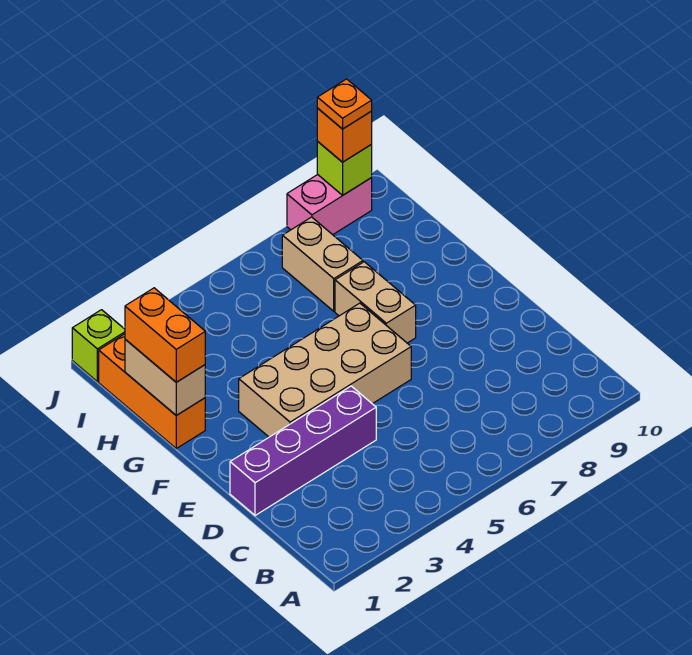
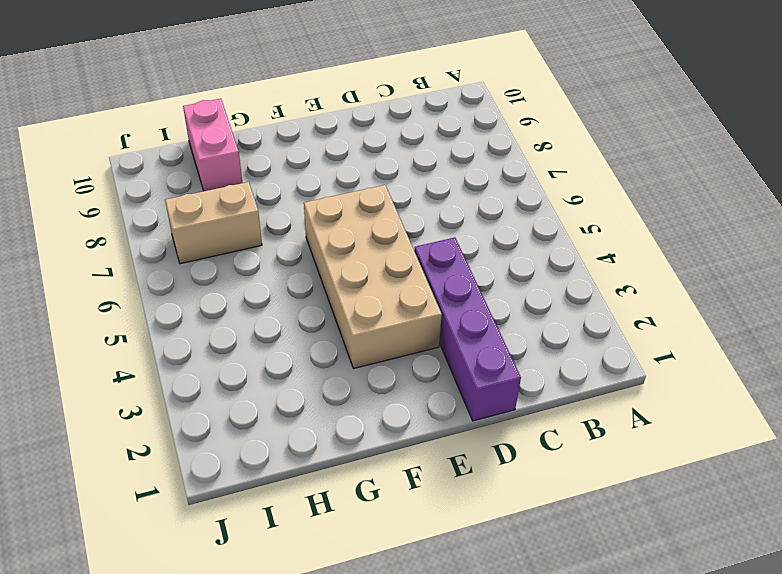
pink brick H9:H10 level 1 -> pink brick J8:J9 level 1
none -> tan brick F7:G7 level 1
none -> orange brick G1:I1 level 1
none -> lime brick J1 level 1

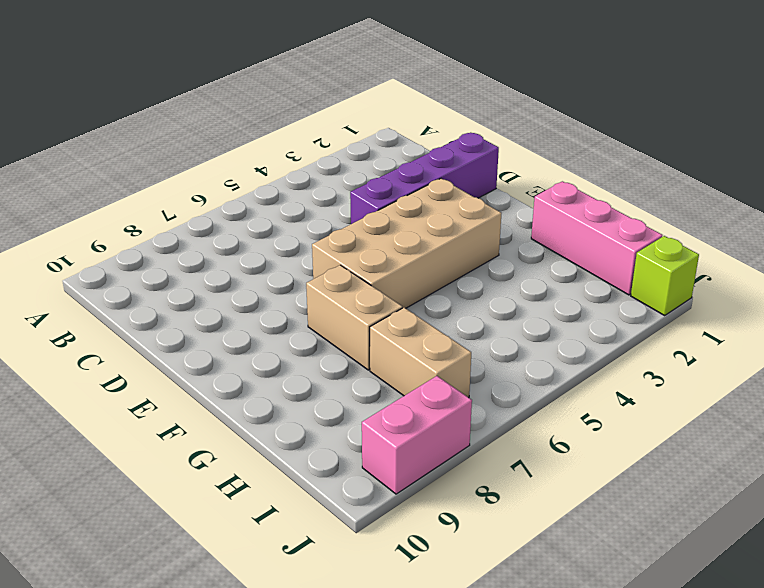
pink brick G1:I1 level 1 -> orange brick G1:I1 level 1
none -> tan brick G1:H1 level 2
none -> lime brick J9 level 2
none -> orange brick G1:H1 level 3

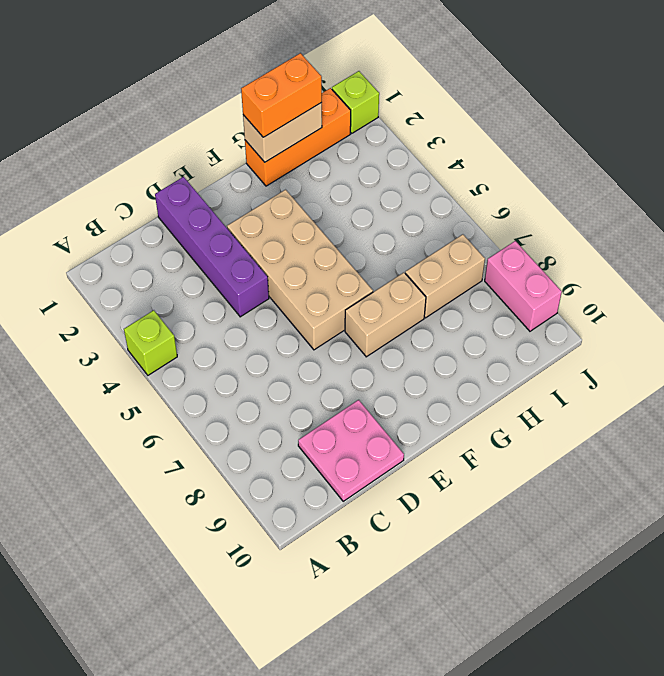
lime brick A4 level 1 -> lime brick J9 level 2
pink plate C9:D10 level 1 -> none
none -> orange brick J9 level 3
none -> orange plate J9 level 4

